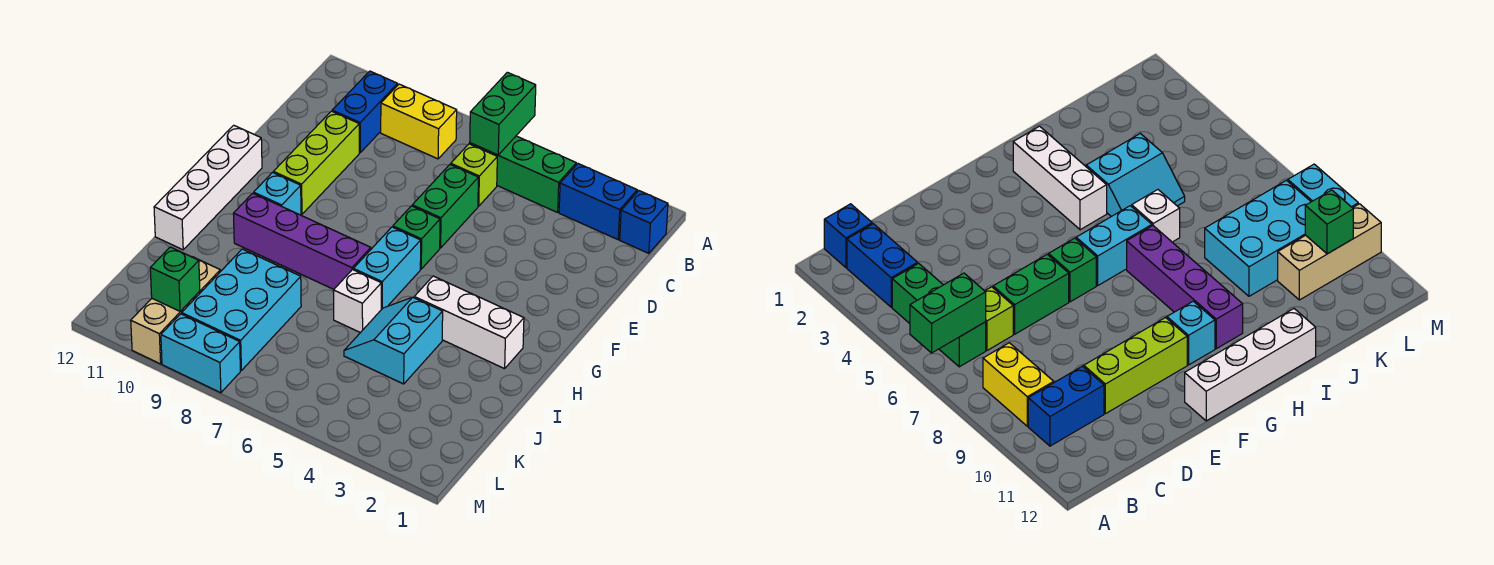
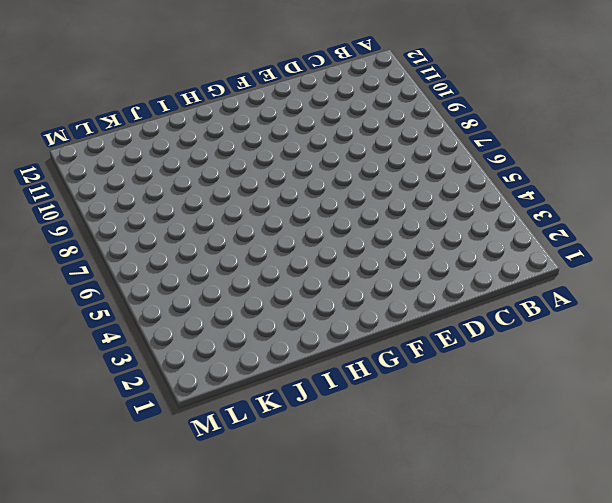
none -> blue brick B1 level 1
none -> blue brick B2:B3 level 1
none -> green brick B4:B6 level 1

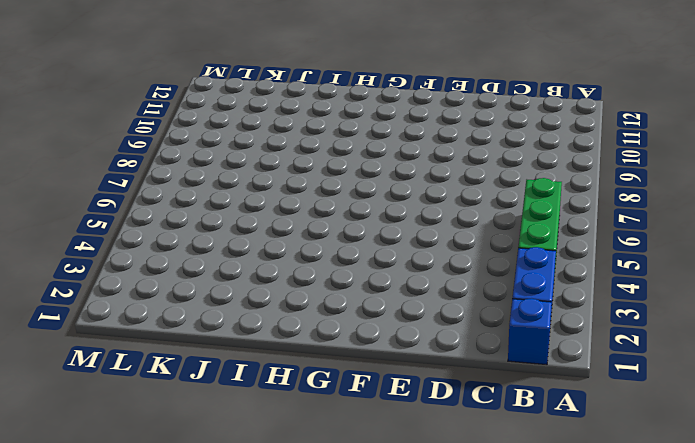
none -> yellow brick B8:B9 level 1
none -> blue brick B10:C10 level 1
none -> lime brick C6 level 1

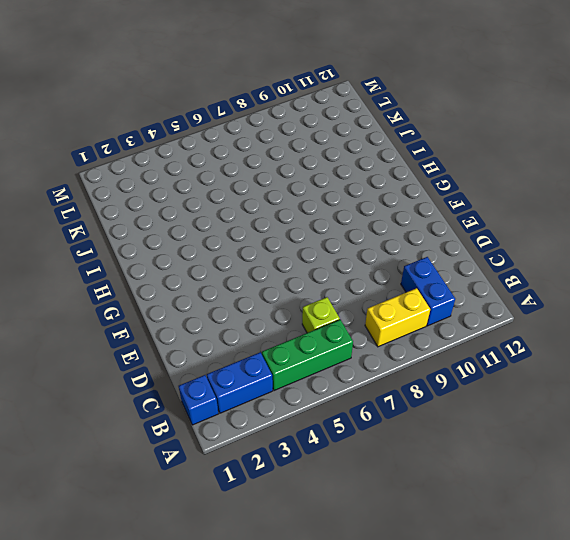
none -> green brick D6:E6 level 1
none -> lime brick D10:F10 level 1
none -> green brick F6 level 1

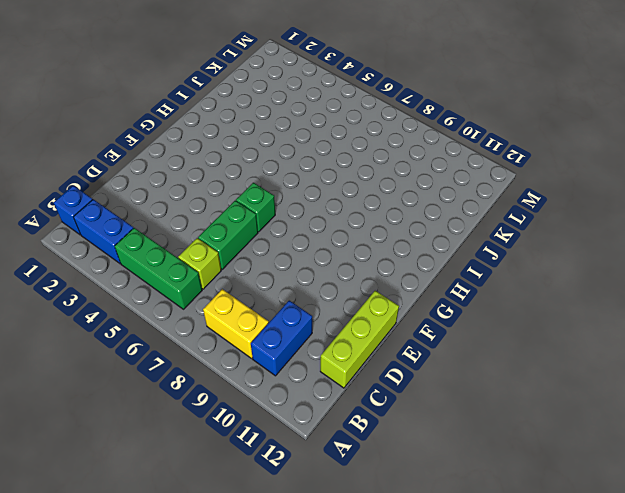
lime brick C12:E12 level 1 -> lime brick D10:F10 level 1
none -> white brick F12:I12 level 1
none -> cyan brick G6:H6 level 1
none -> cyan brick G10 level 1

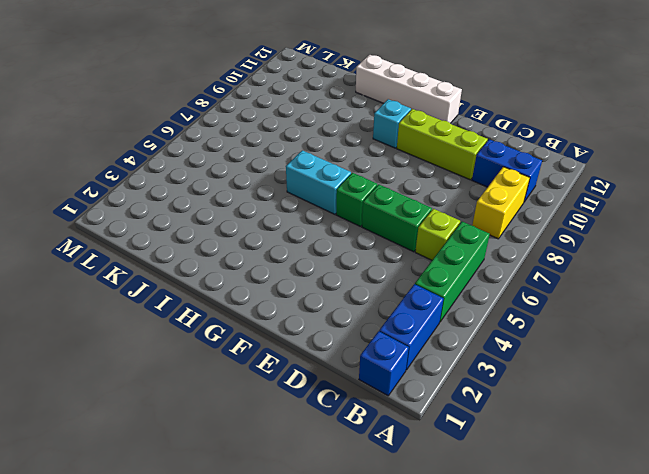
none -> white brick H2:H4 level 1
none -> purple brick H7:H10 level 1
none -> cyan slope I4:J5 level 1 top 4

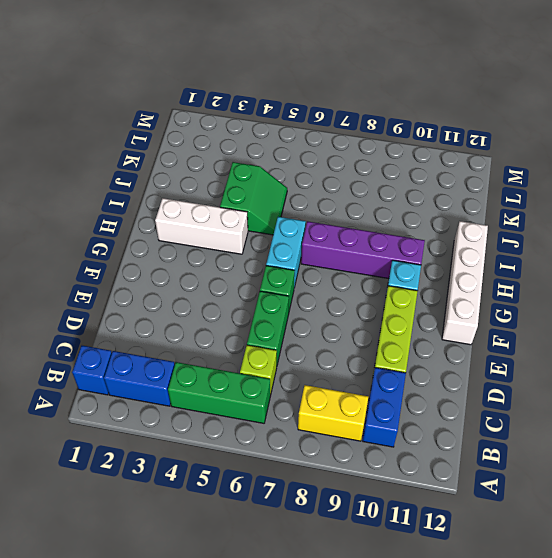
green slope I4:J5 level 1 top 4 -> cyan slope I4:J5 level 1 top 4
none -> white brick I6 level 1
none -> cyan brick J8:L9 level 1
none -> tan brick K10:M10 level 1

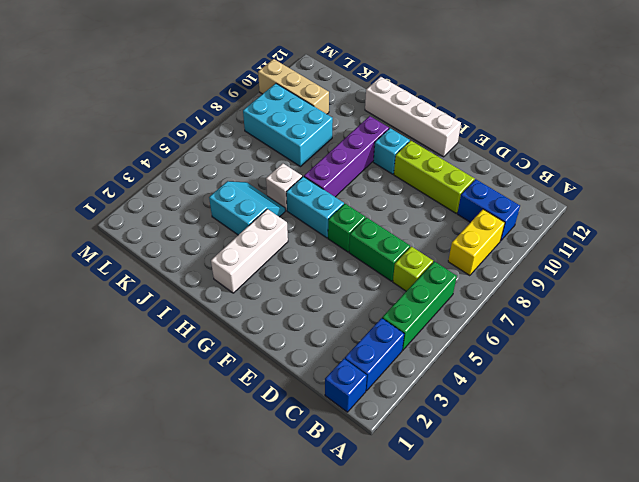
none -> cyan brick M8:M9 level 1
none -> green brick A6:B6 level 2
none -> green brick L10 level 2

